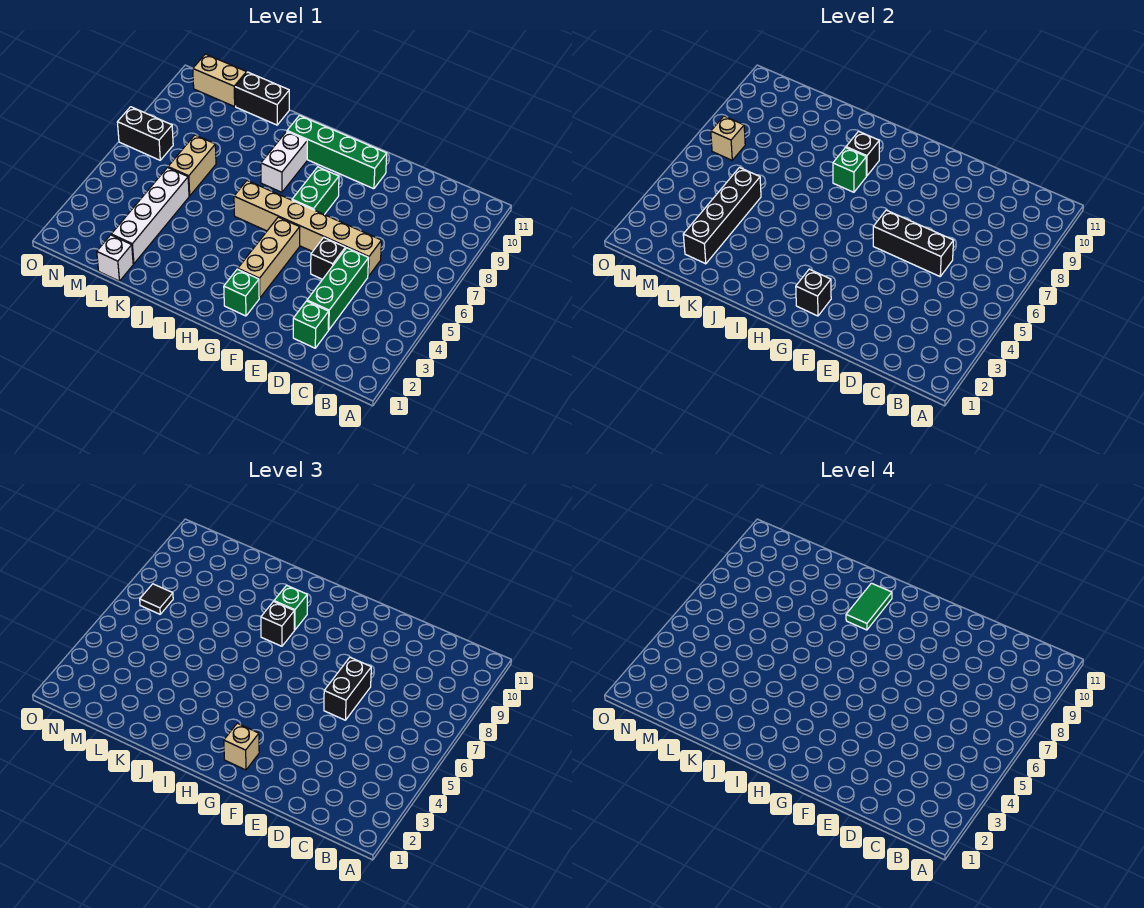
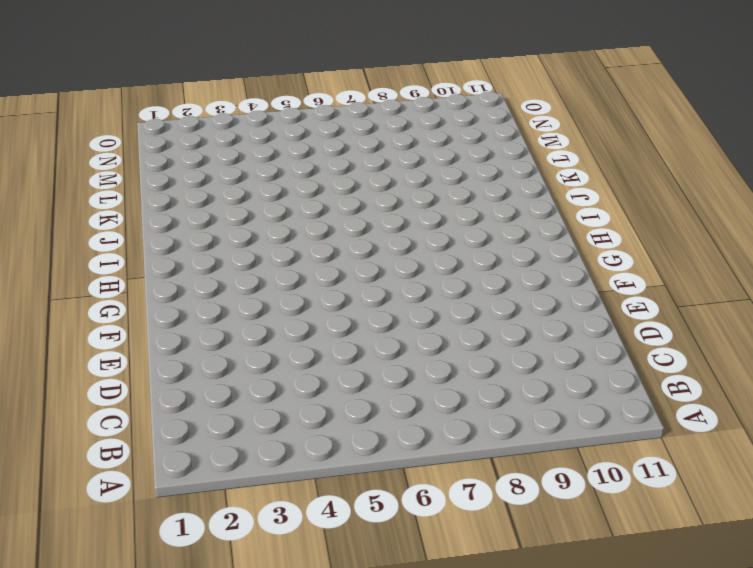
none -> green brick D2 level 1
none -> green brick D3:D5 level 1
none -> tan brick D6:I6 level 1

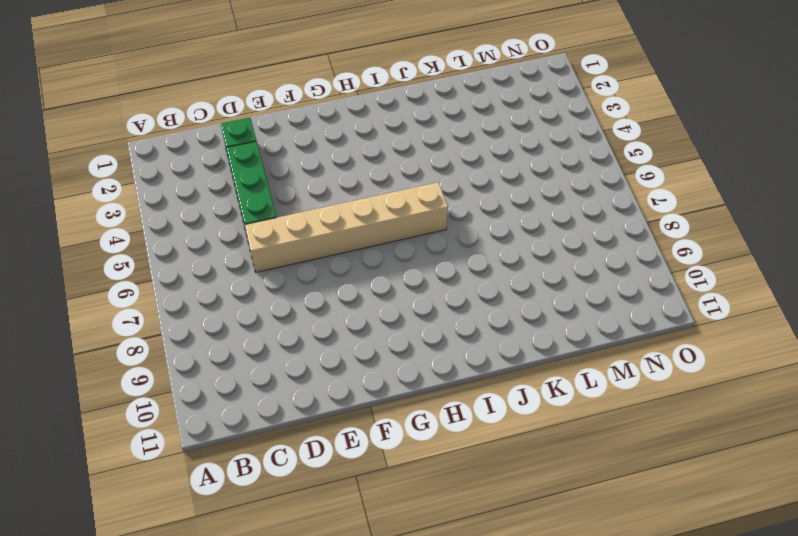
none -> black brick E5 level 1
none -> green brick F10:I10 level 1
none -> green brick G2 level 1

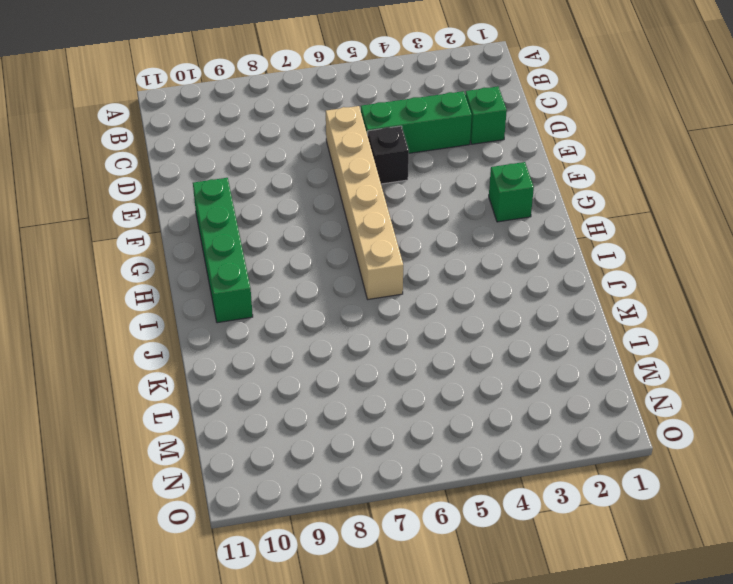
none -> tan brick G3:G5 level 1
none -> green brick G7:G8 level 1
none -> white brick I8:I9 level 1

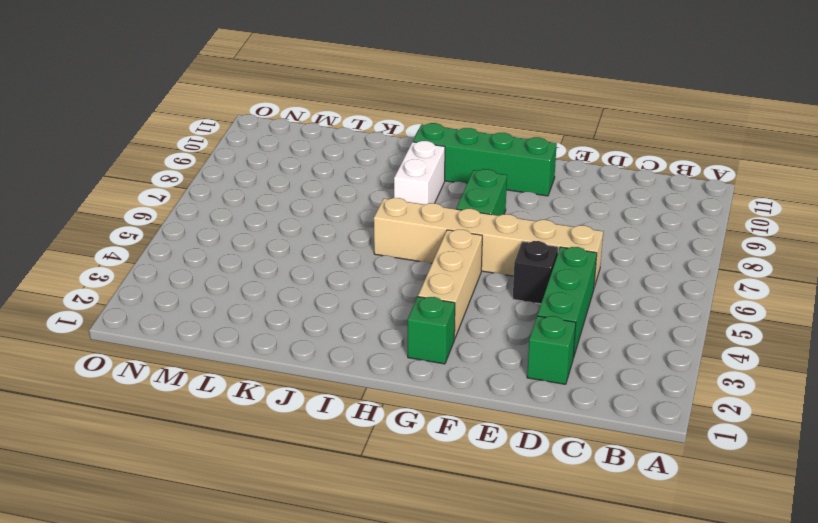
none -> black brick K11:L11 level 1
none -> white brick L1 level 1
none -> white brick L2:L5 level 1

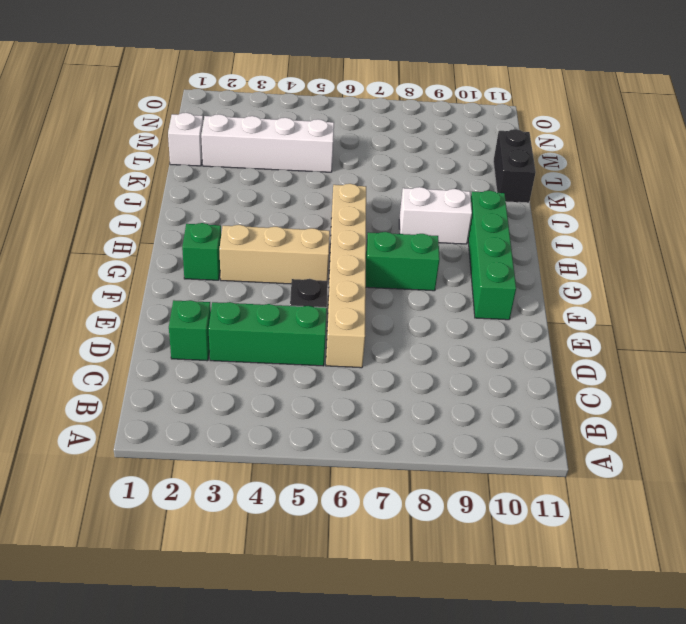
none -> tan brick L6:L7 level 1
none -> tan brick M11:N11 level 1
none -> black brick N7:O7 level 1

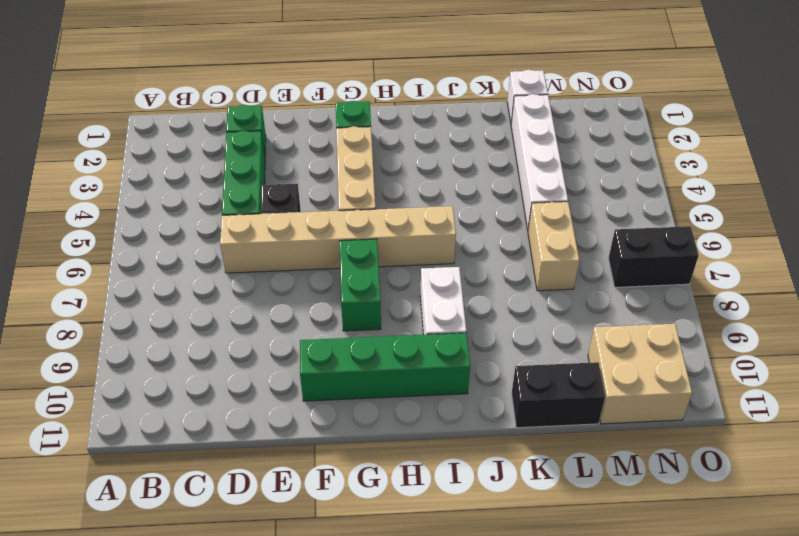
tan brick M10:N11 level 1 -> tan brick M11:N11 level 1
none -> black brick D6:F6 level 2
none -> black brick G2 level 2
none -> green brick I8 level 2

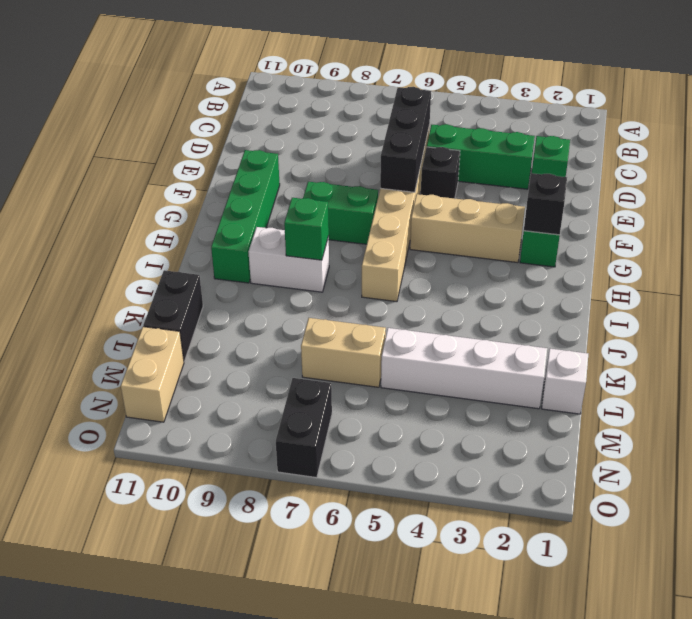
none -> black brick I9 level 2
none -> black brick L2:L5 level 2
none -> tan brick N7 level 2

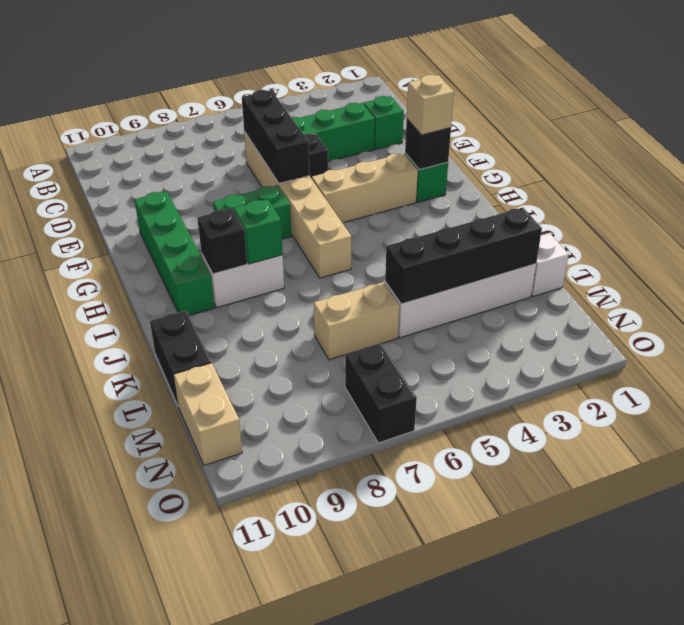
none -> tan brick N7 level 2
none -> black brick E6:E7 level 3
none -> black brick I8 level 3

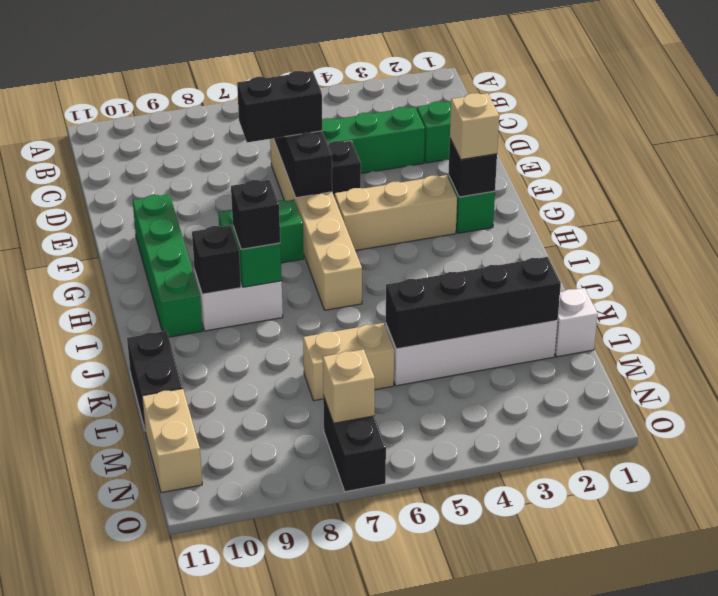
none -> green brick I9 level 3
none -> black tile N7 level 3
none -> green tile I9:I10 level 4

